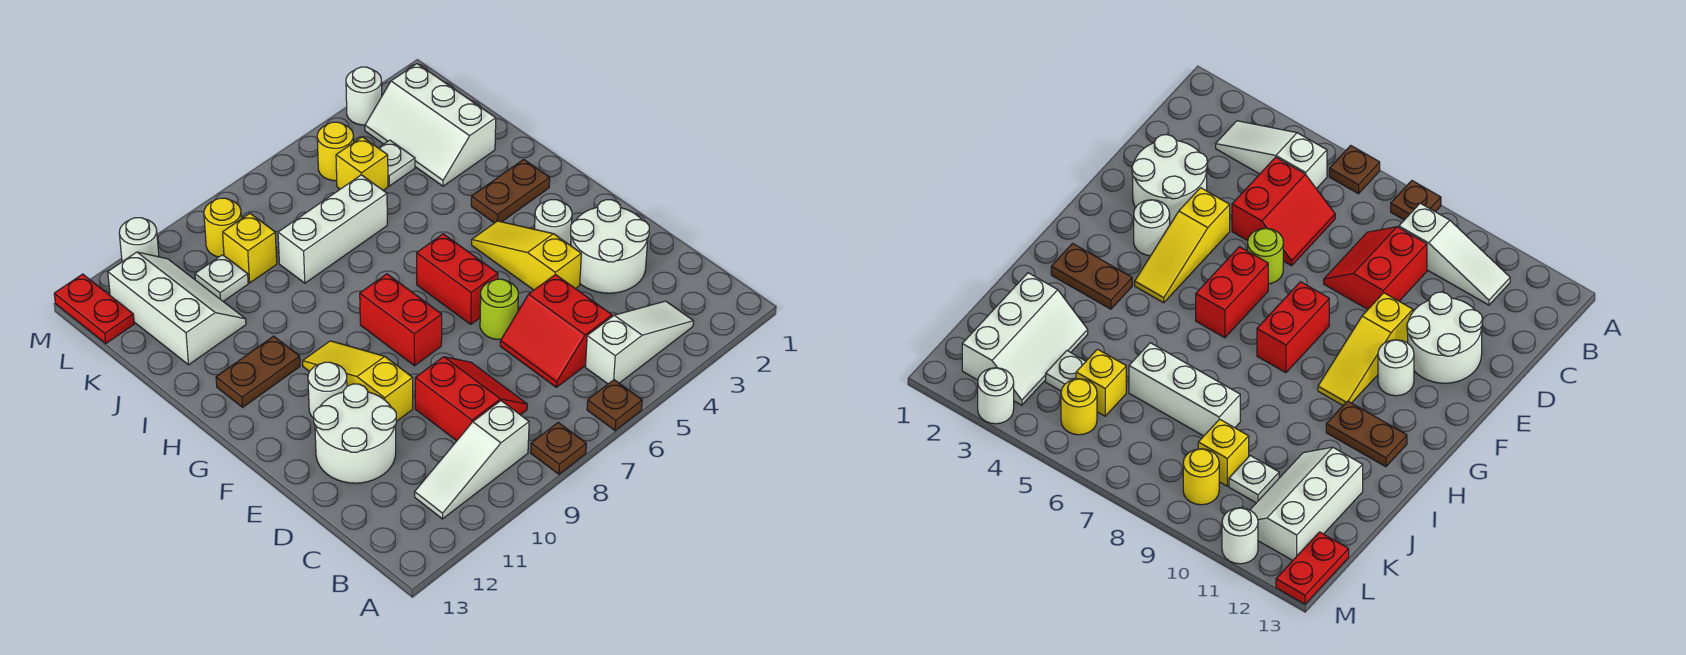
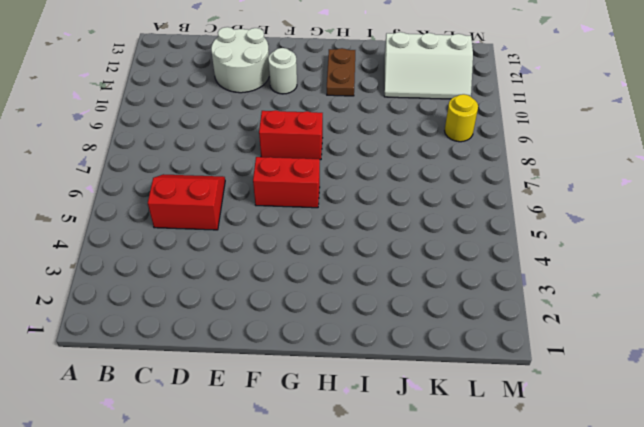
none -> brown plate A6 level 1
none -> brown plate A8 level 1
none -> white slope B3:B5 level 1 top 5

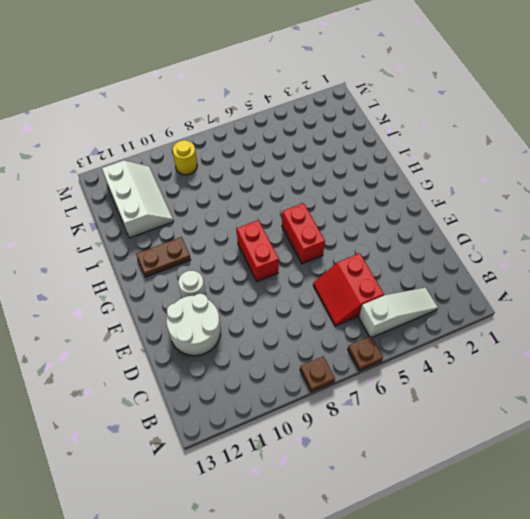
none -> white slope B9:B11 level 1 top 9
none -> red slope C8:D9 level 1 top 9
none -> white round brick D2:E3 level 1

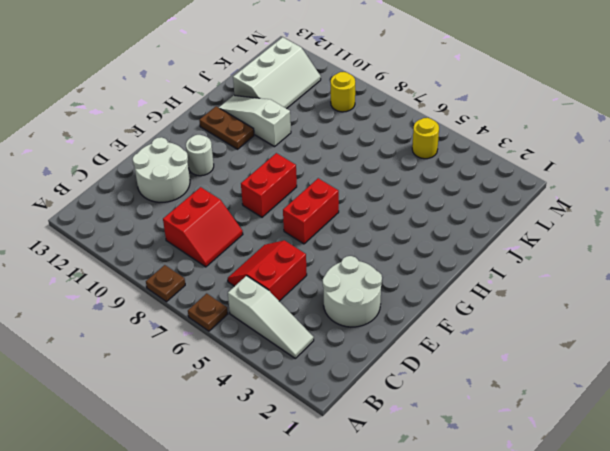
white slope I10:I12 level 1 top 10 -> white slope B9:B11 level 1 top 9
none -> yellow slope E4:G4 level 1 top E
none -> lime round brick E6 level 1
none -> yellow slope E10:G10 level 1 top E

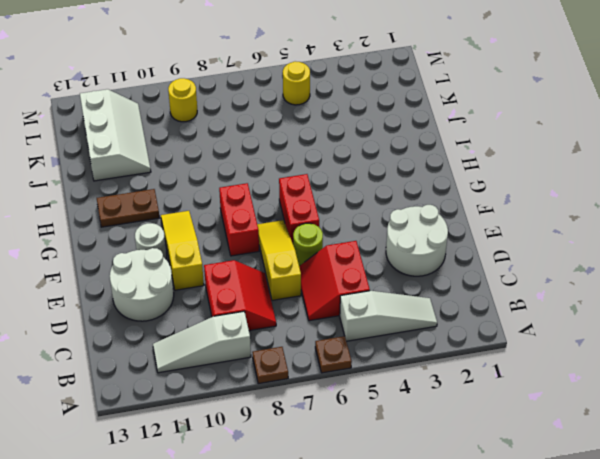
yellow slope D7:F7 level 1 top D -> yellow slope E4:G4 level 1 top E
none -> white round brick F3 level 1
none -> brown plate H2:H3 level 1
none -> white slope J2:L3 level 1 top 2

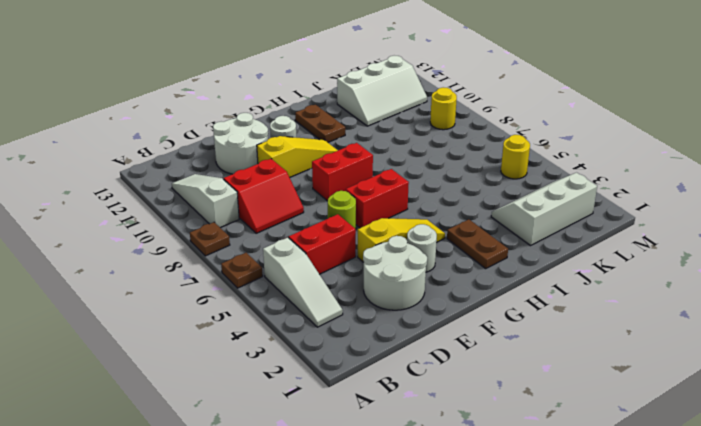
none -> white brick J6:J8 level 1
none -> white plate K4 level 1
none -> yellow brick K5 level 1

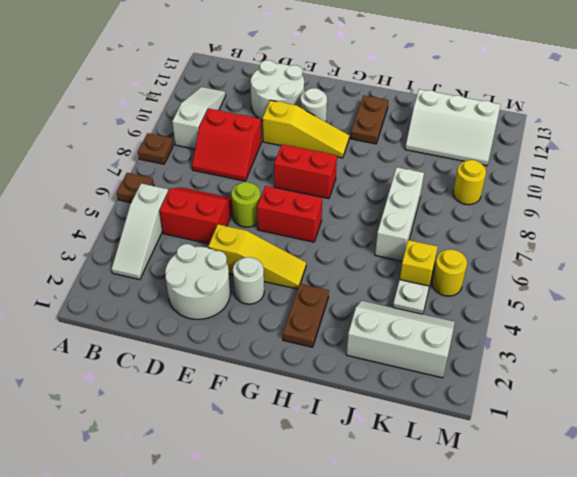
none -> yellow brick K9 level 1
none -> white plate K10 level 1
none -> red plate L13:M13 level 1

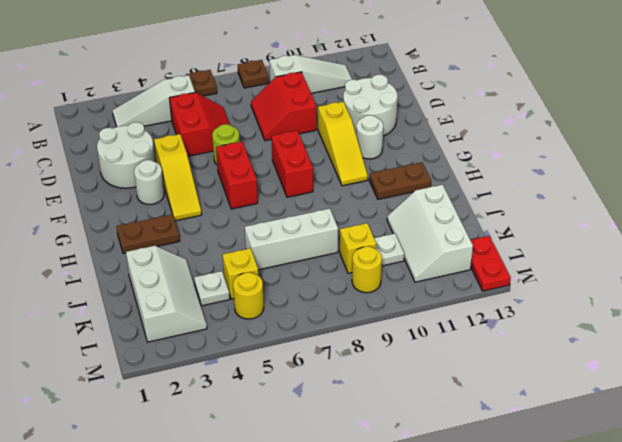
none -> white round brick M3 level 1
none -> white round brick M11 level 1

